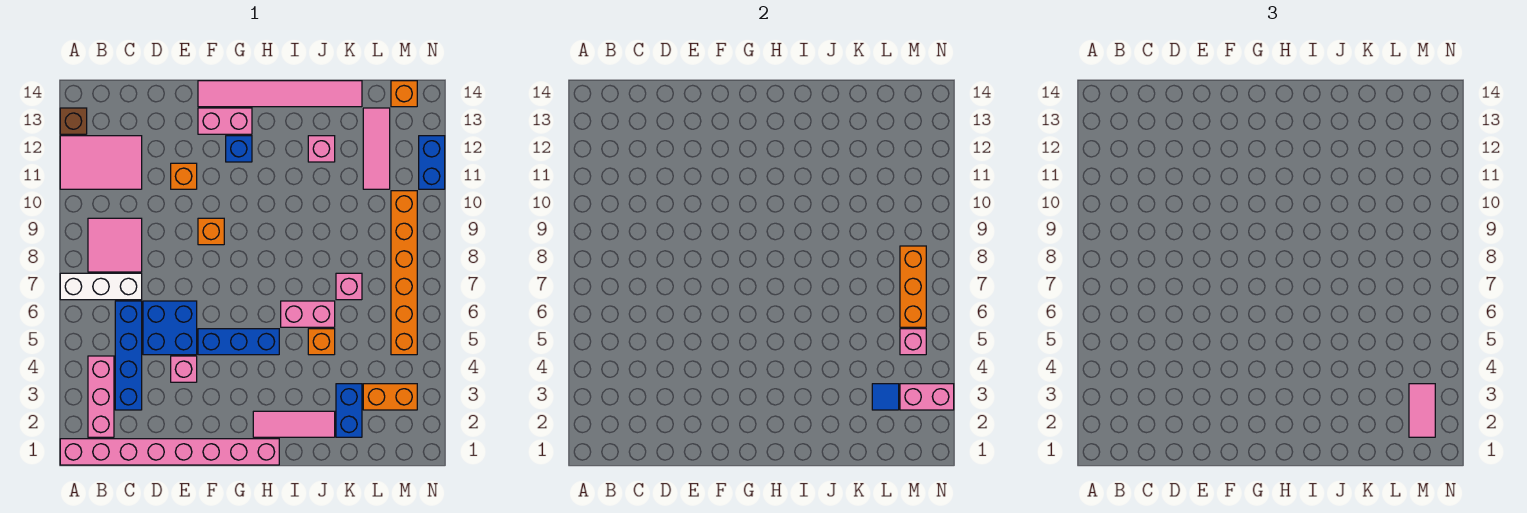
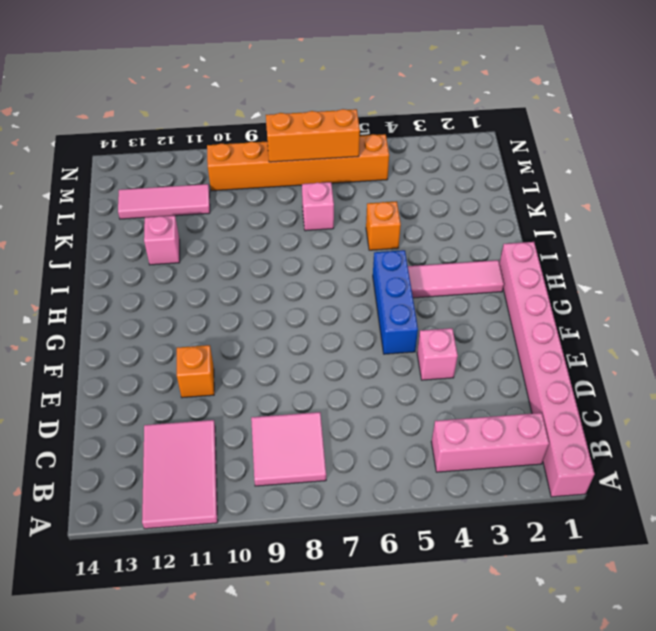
pink tile H2:H4 level 1 -> pink tile H2:J2 level 1
none -> white brick A7:C7 level 1
none -> brown brick A13 level 1
none -> blue brick C3:C6 level 1
none -> blue brick D5:E6 level 1

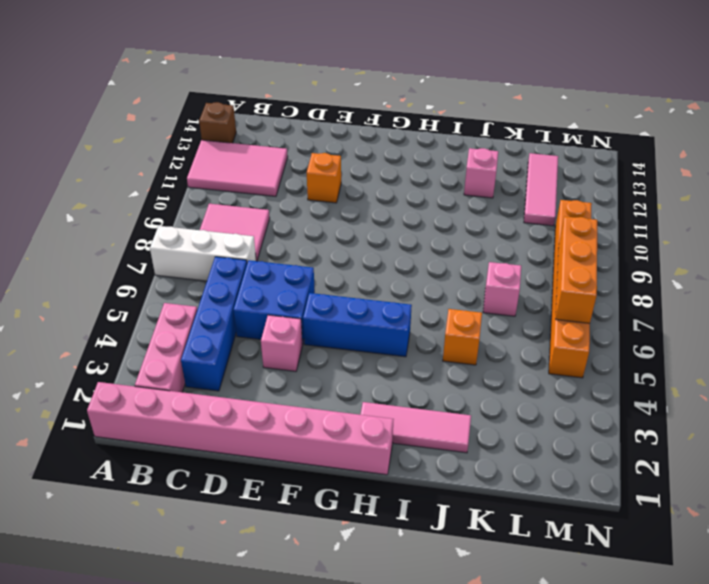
none -> orange brick F9 level 1
none -> pink brick F13:G13 level 1
none -> pink tile F14:K14 level 1
none -> blue brick G12 level 1

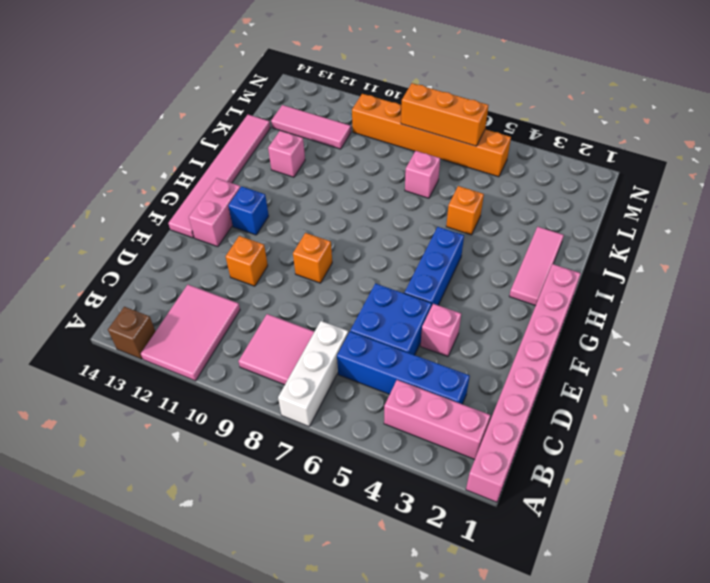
none -> pink brick I6:J6 level 1
none -> blue brick K2:K3 level 1
none -> orange brick L3:M3 level 1
none -> orange brick M14 level 1

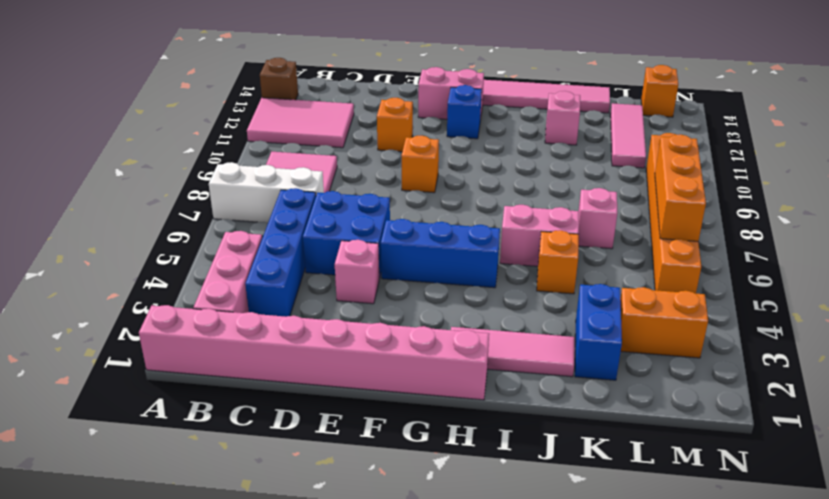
none -> blue brick N11:N12 level 1
none -> blue tile L3 level 2
none -> pink brick M3:N3 level 2
none -> pink brick M5 level 2

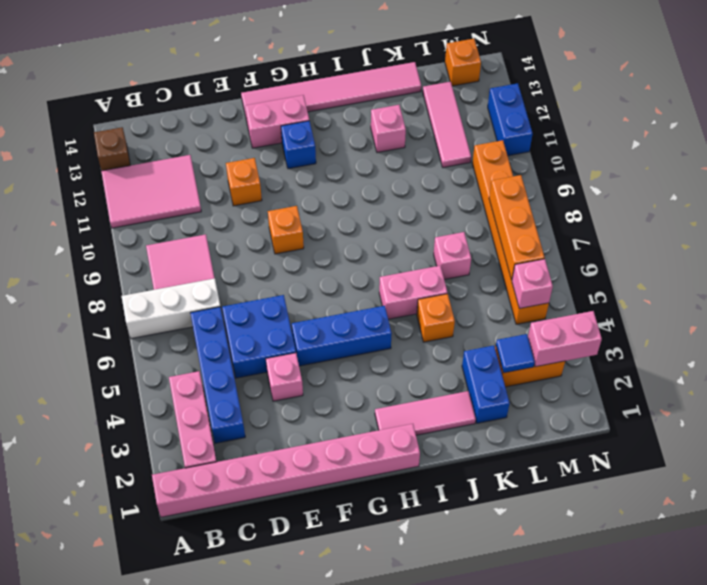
none -> pink tile M2:M3 level 3

